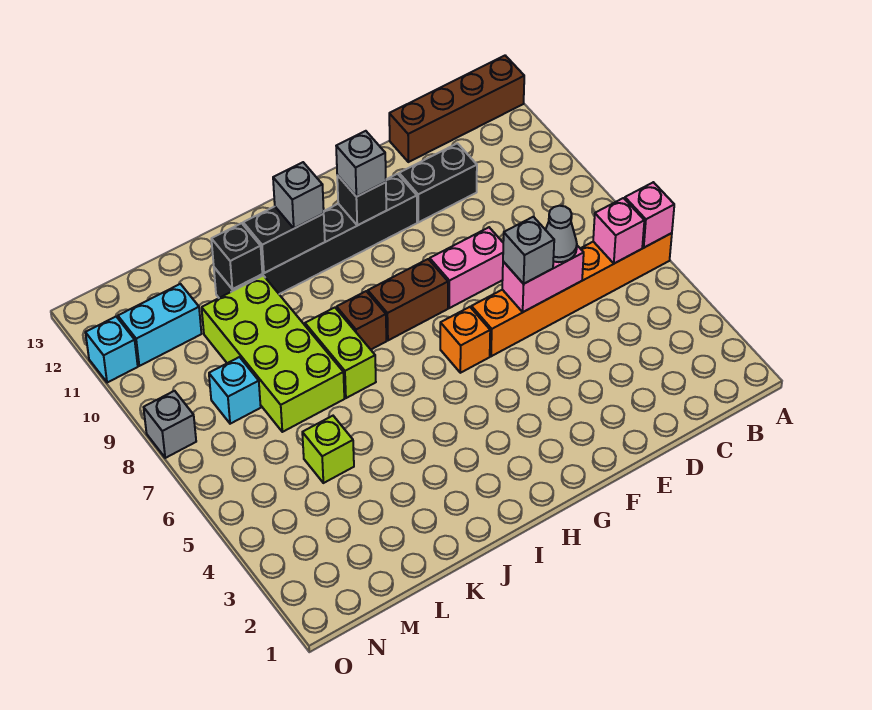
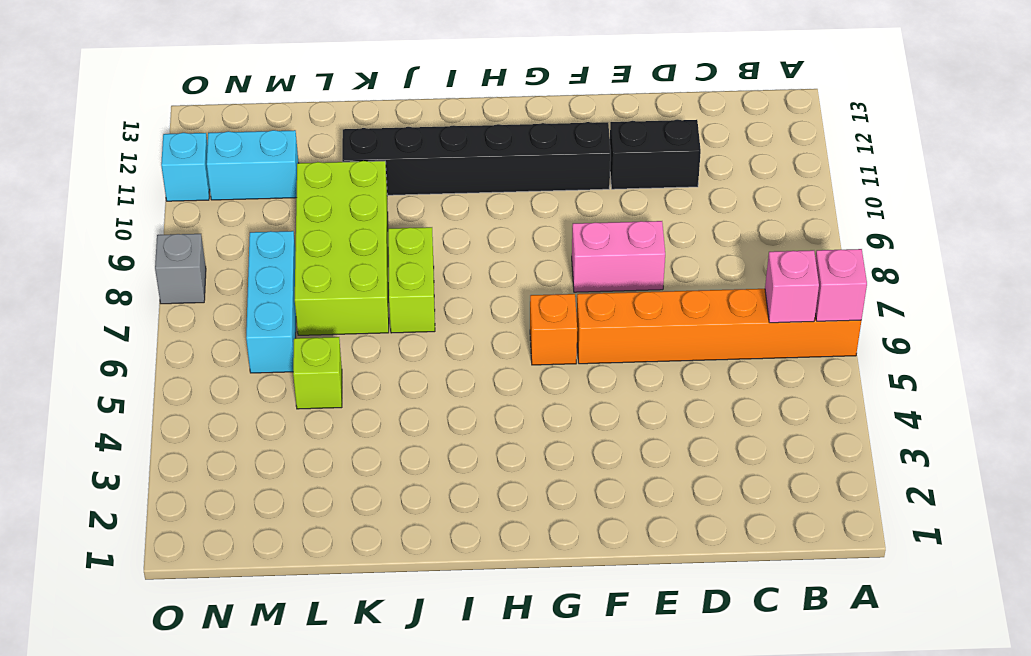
cyan brick M6:M8 level 1 -> cyan brick M8 level 1
none -> brown brick A13:D13 level 1
none -> brown brick G8:H8 level 1
none -> brown brick I8 level 1

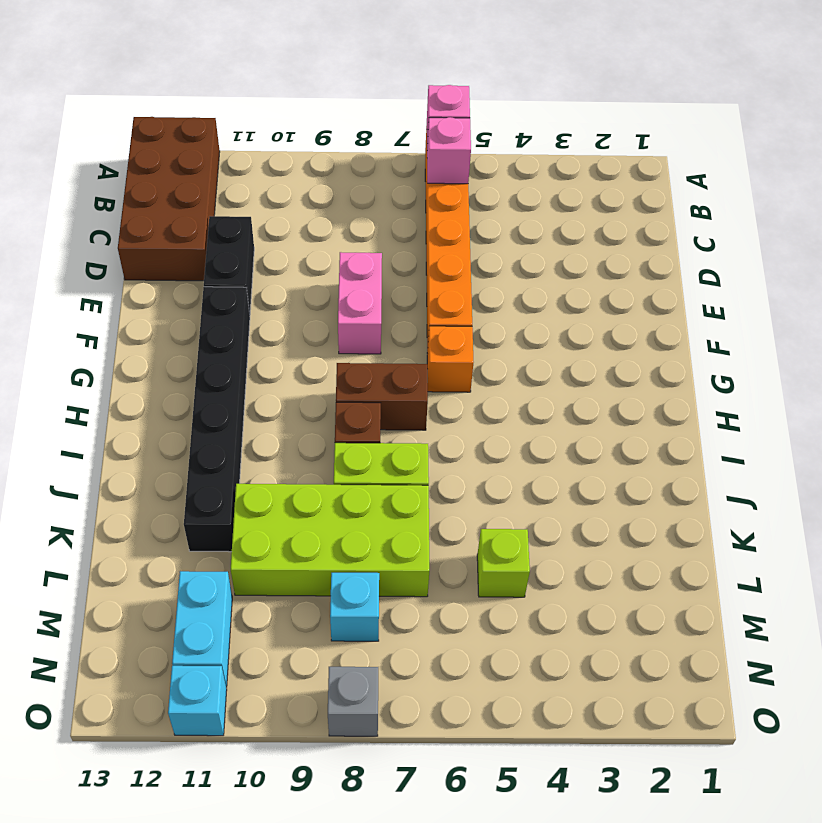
brown brick A12:D13 level 1 -> brown brick A13:D13 level 1
brown brick H7:H8 level 1 -> brown brick G8:H8 level 1
none -> pink brick D6:E6 level 2
none -> black brick G11 level 2
none -> black brick I11:J11 level 2

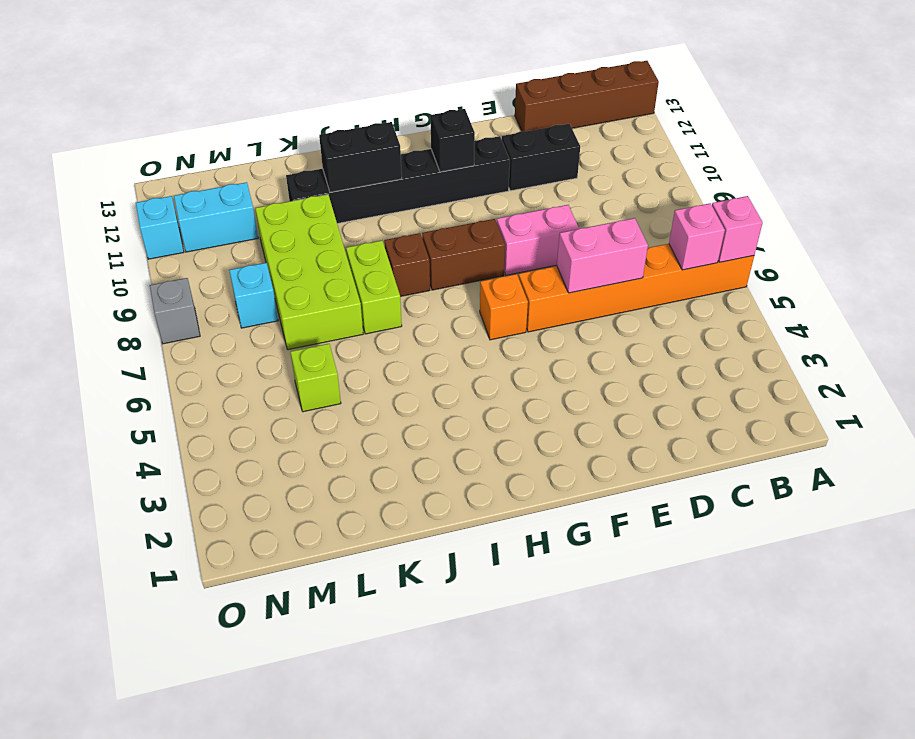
none -> black brick K11 level 2
none -> grey cone D6 level 3
none -> grey brick E6 level 3

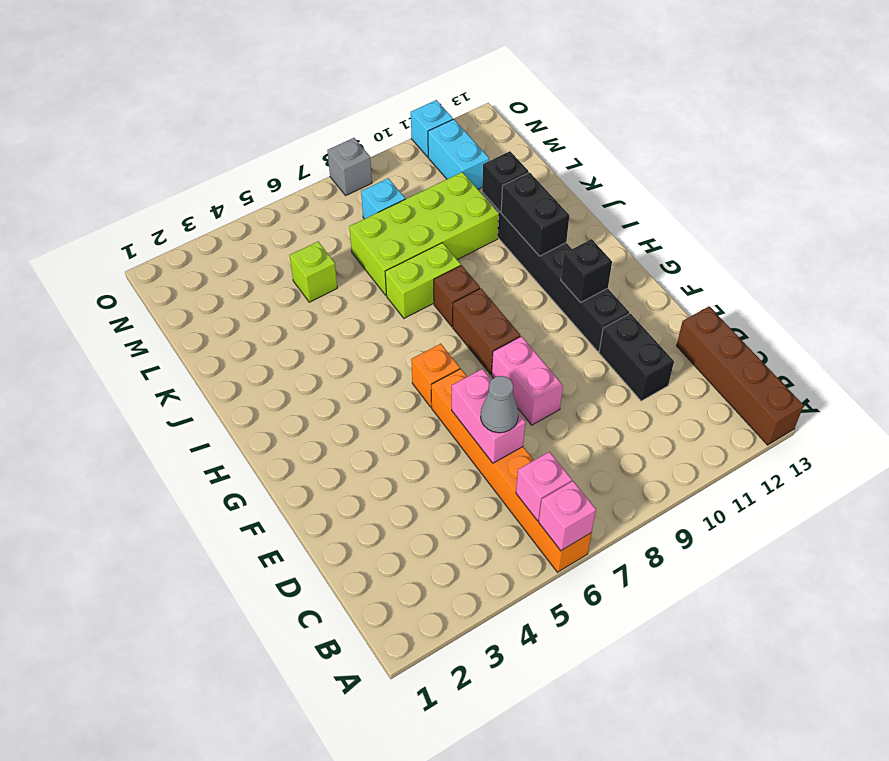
none -> grey brick E6 level 3
none -> grey brick G11 level 3
none -> grey brick I11 level 3

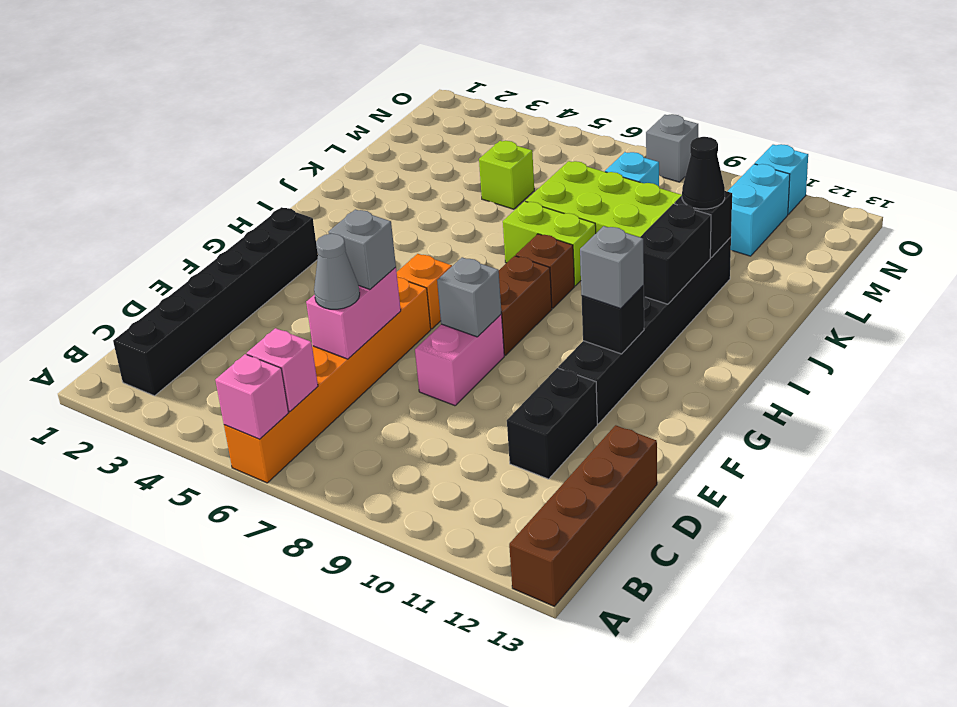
black brick B2:G2 level 1 -> none
grey brick F8 level 2 -> grey brick I11 level 3
black cone K11 level 3 -> none

